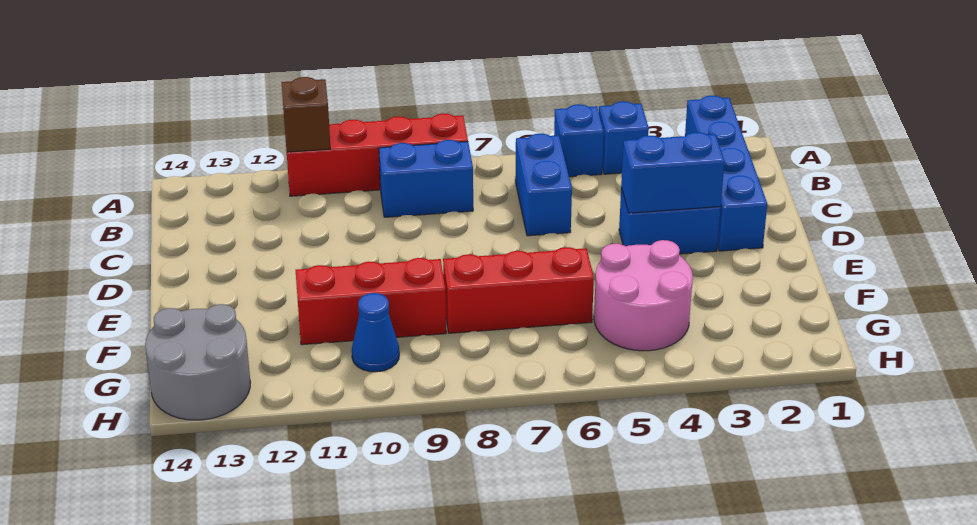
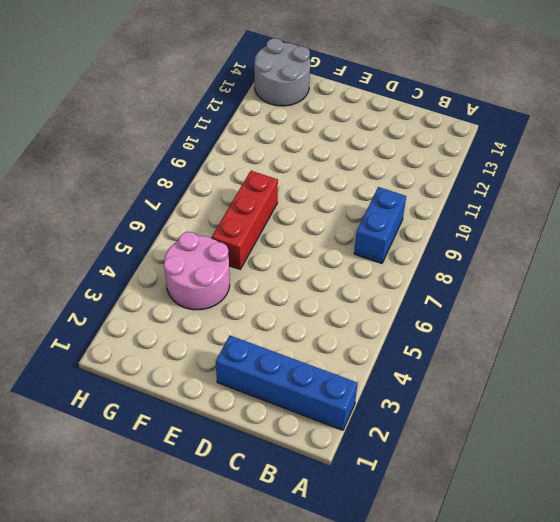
none -> blue brick A4 level 1
none -> blue brick A5 level 1
none -> red brick A8:A11 level 1

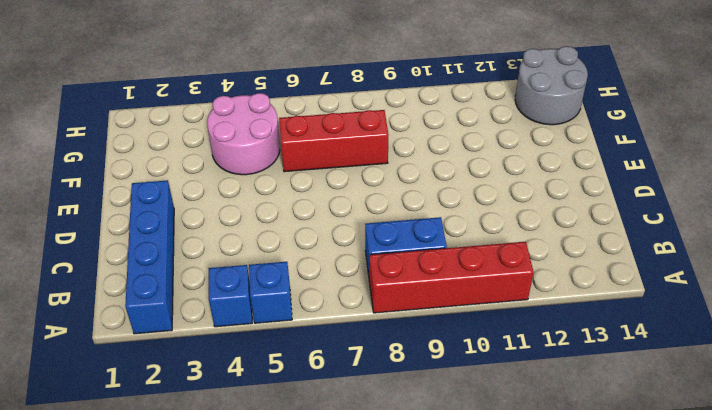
none -> blue brick B6:C6 level 1
none -> blue brick D3:D4 level 1
none -> red brick F9:F11 level 1

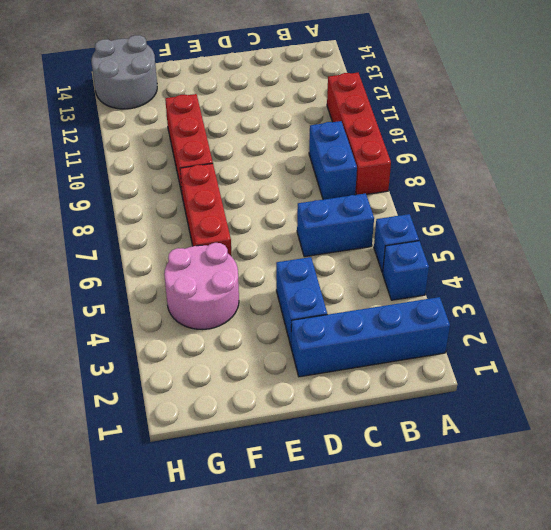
none -> blue cone G10 level 1
none -> brown brick A11 level 2
none -> blue brick D3:D4 level 2

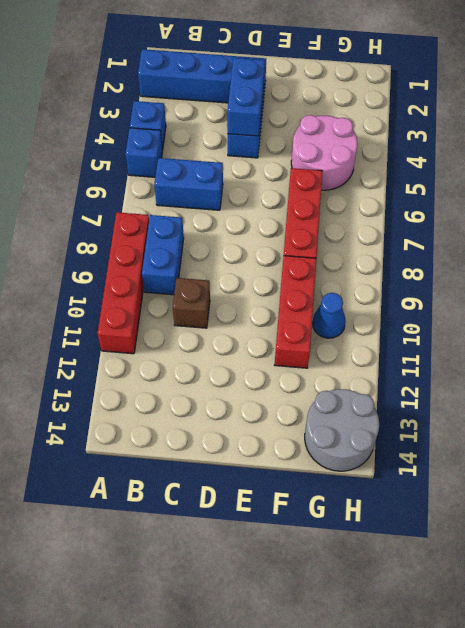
brown brick C10 level 1 -> brown brick A11 level 2

